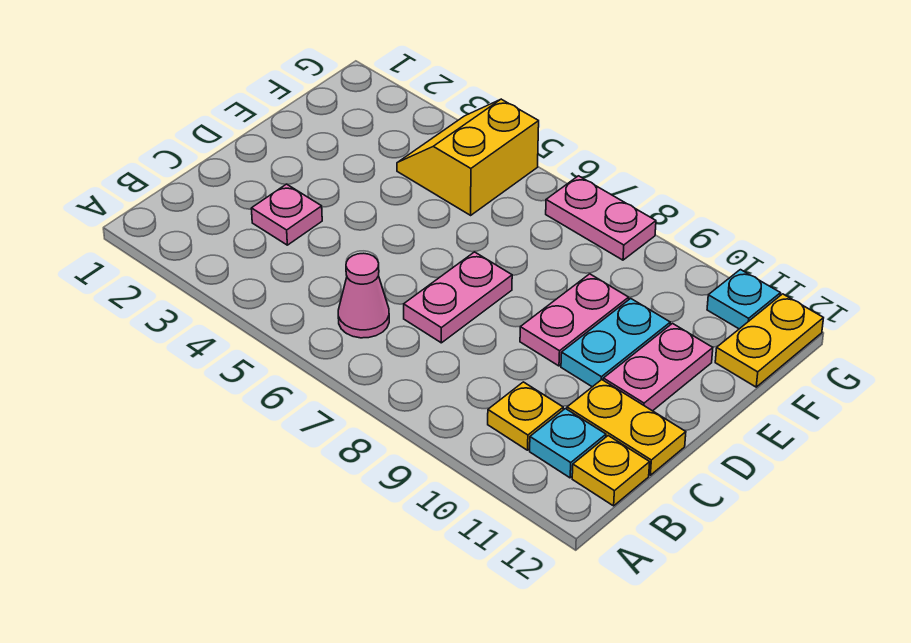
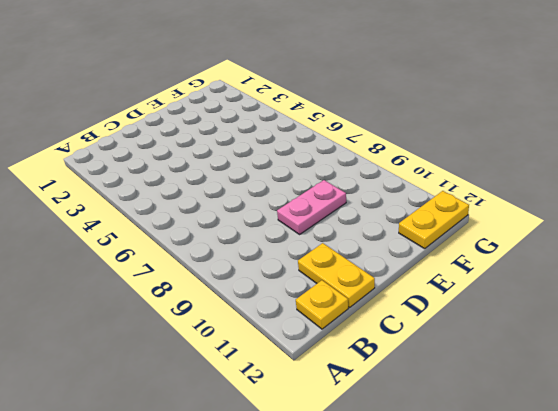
none -> pink cone B6 level 1
none -> yellow plate B10 level 1
none -> cyan plate B11 level 1

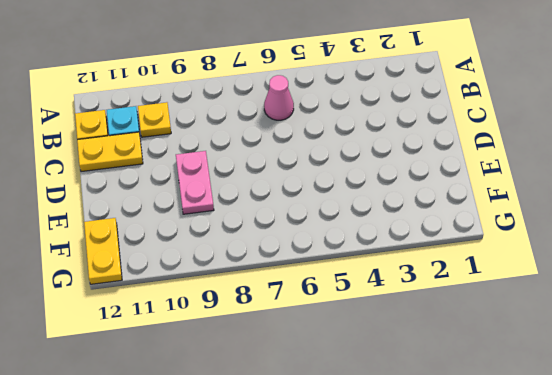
none -> pink plate C3 level 1
none -> pink plate C7:D7 level 1
none -> cyan plate D10:E10 level 1

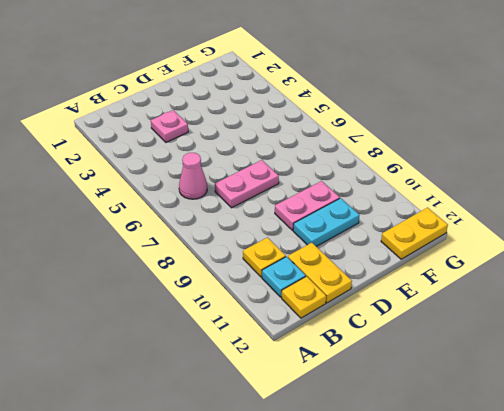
none -> pink plate D11:E11 level 1
none -> yellow slope F4:G5 level 1 top 5
none -> pink plate G7:G8 level 1

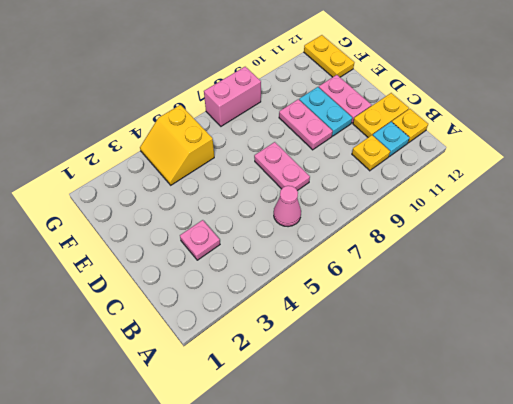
pink brick G7:G8 level 1 -> pink plate G7:G8 level 1
none -> cyan plate G11 level 1

